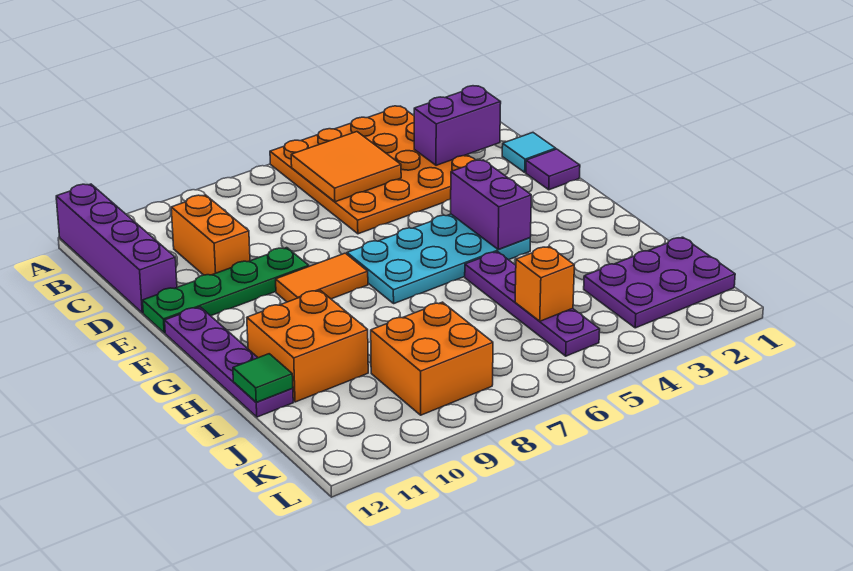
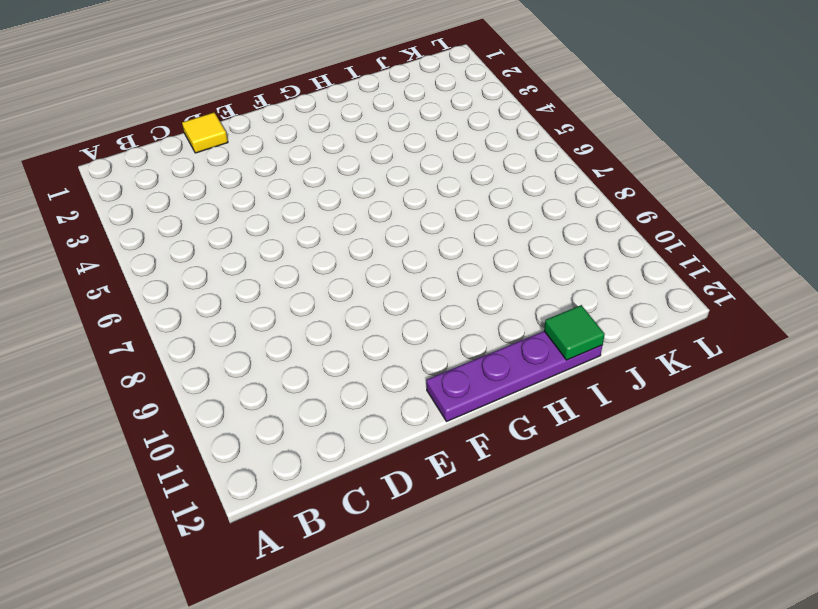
yellow tile D1 level 1 -> cyan tile D1 level 1
none -> orange plate A3:D6 level 1
none -> purple brick A12:D12 level 1
none -> orange brick C10:D10 level 1

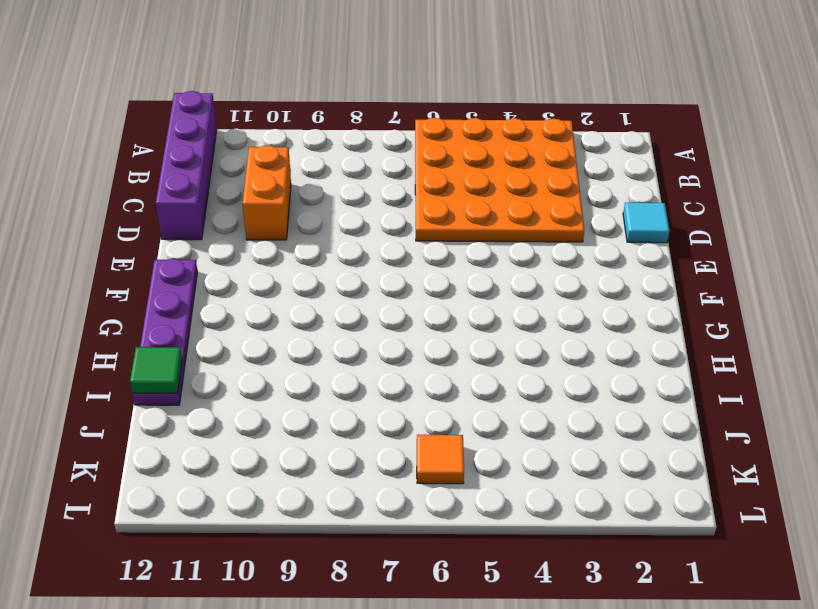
orange tile K6 level 1 -> none
none -> purple tile E1 level 1
none -> green plate E9:E12 level 1
none -> cyan plate F4:G7 level 1

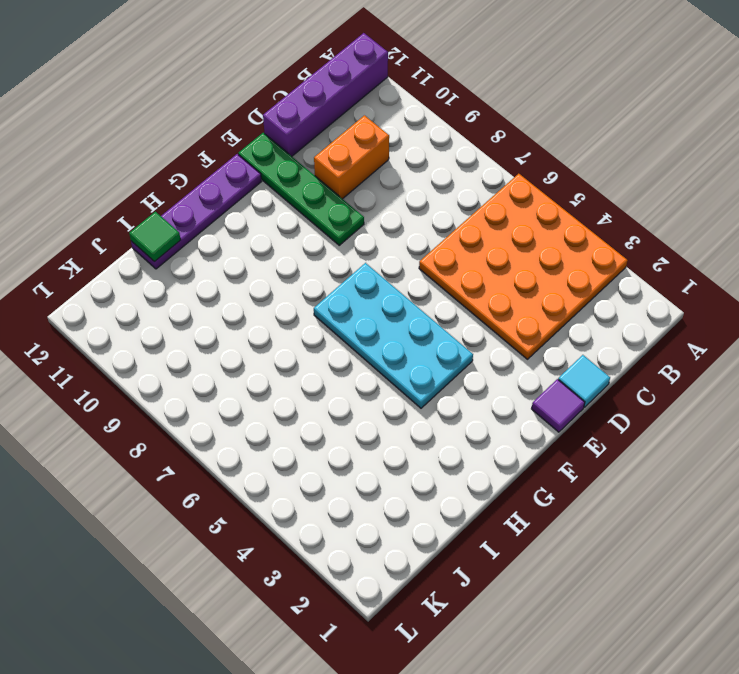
none -> orange tile F8:F9 level 1
none -> purple plate H5:K5 level 1
none -> orange brick H10:I11 level 1

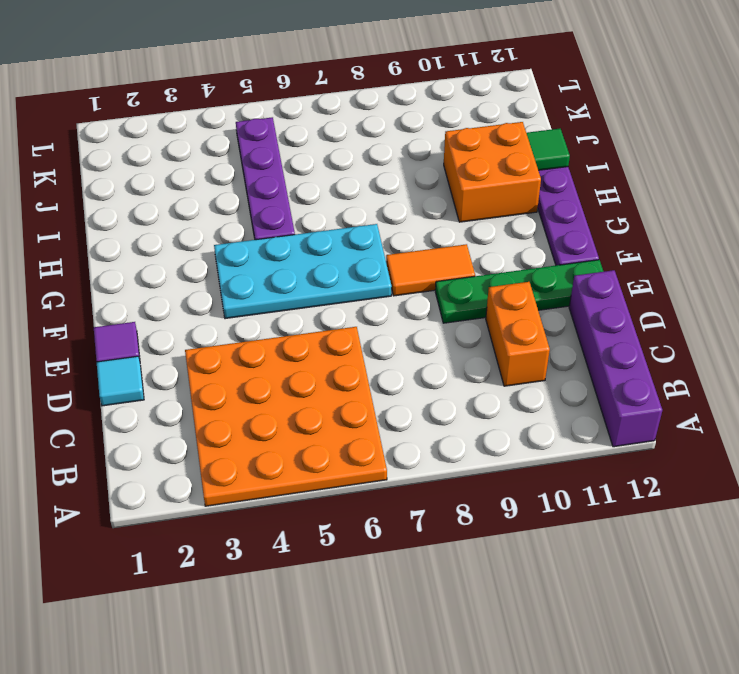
none -> purple plate J1:K3 level 1
none -> orange brick J8:K9 level 1
none -> orange tile B5:C6 level 2

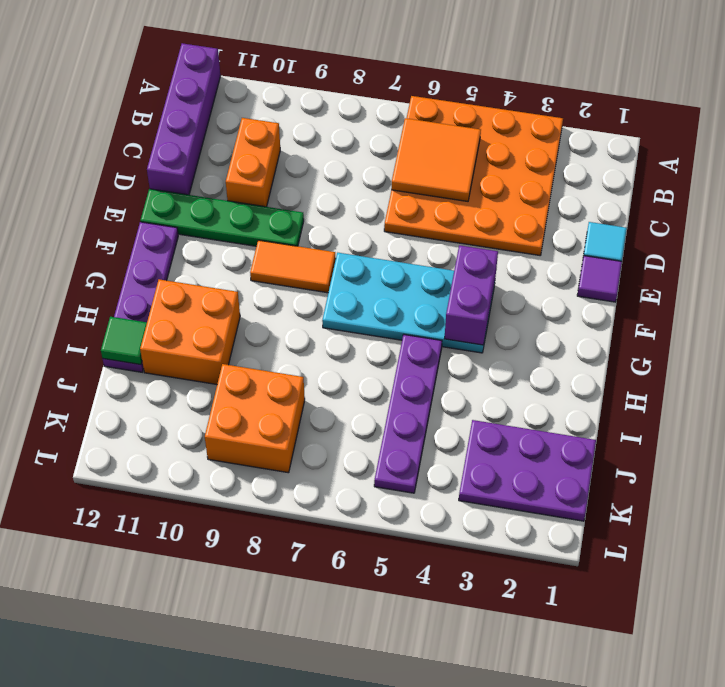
none -> purple brick C2:C3 level 2
none -> orange brick J5 level 2

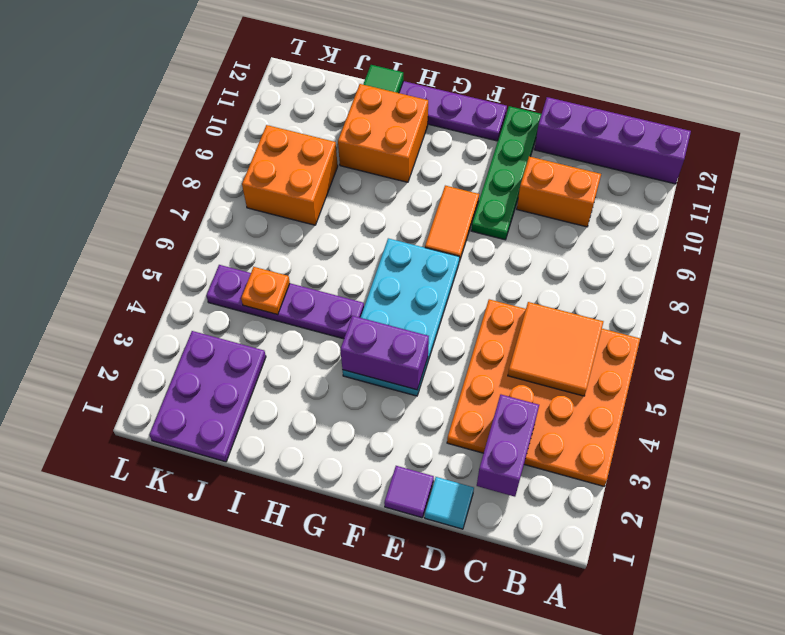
orange plate J5 level 2 -> orange brick J5 level 2

